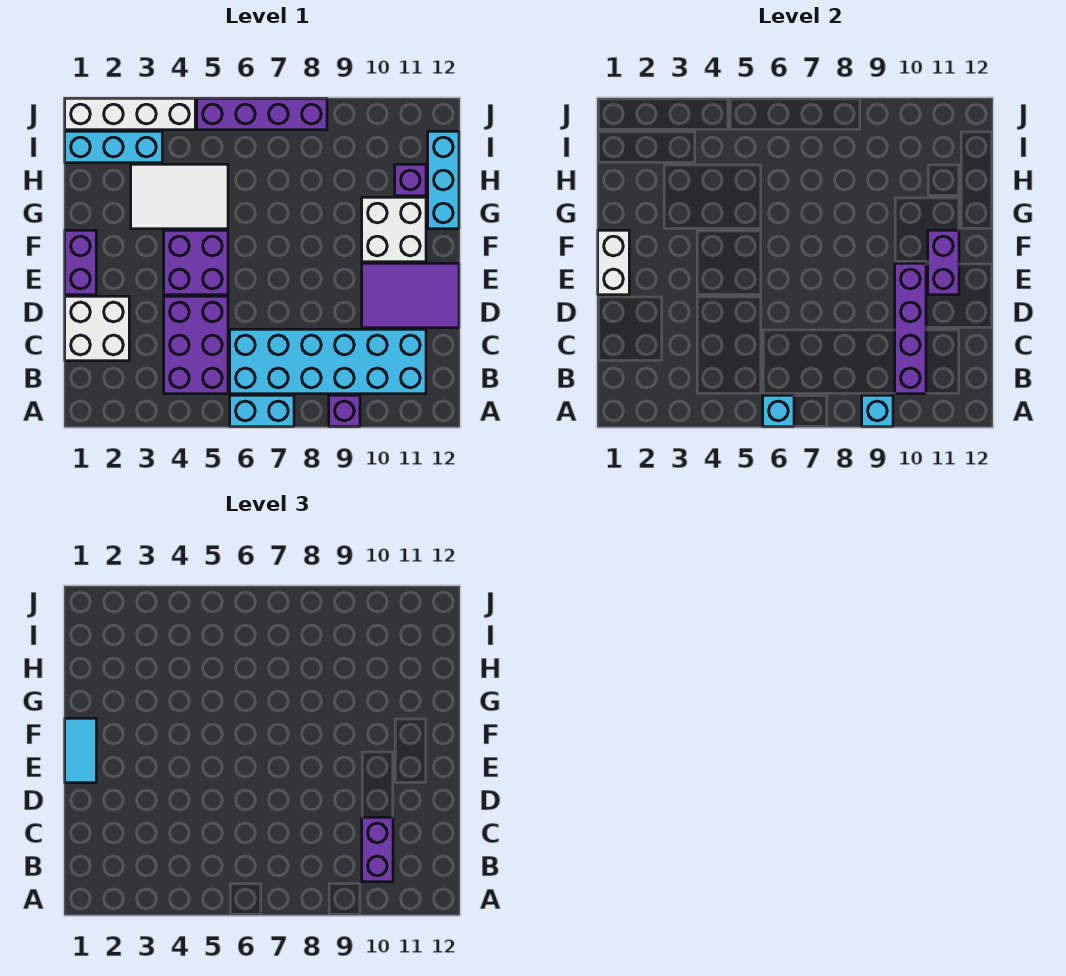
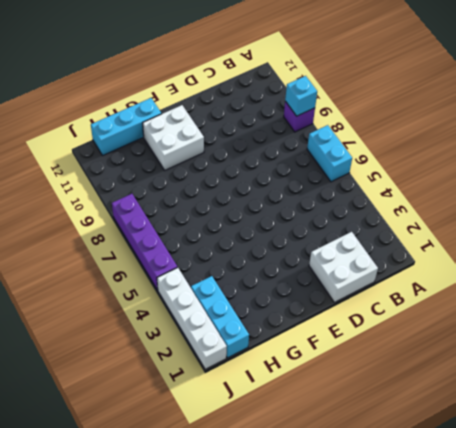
none -> purple brick B4:D5 level 1
none -> cyan brick B6:C11 level 1
none -> purple tile D10:E12 level 1

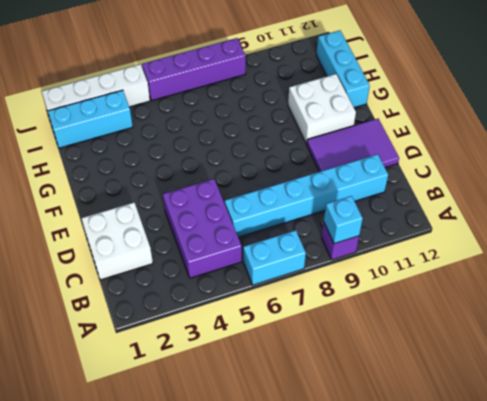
cyan brick C6:C11 level 1 -> cyan brick B6:C11 level 1
none -> purple brick E1:F1 level 1
none -> purple brick E4:F5 level 1
none -> white tile G3:H5 level 1

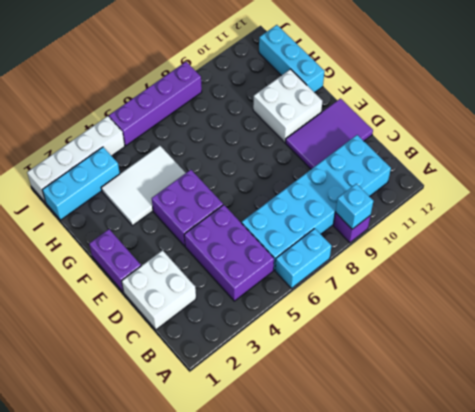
none -> purple brick H11 level 1
none -> cyan brick A6 level 2
none -> purple brick B10:E10 level 2

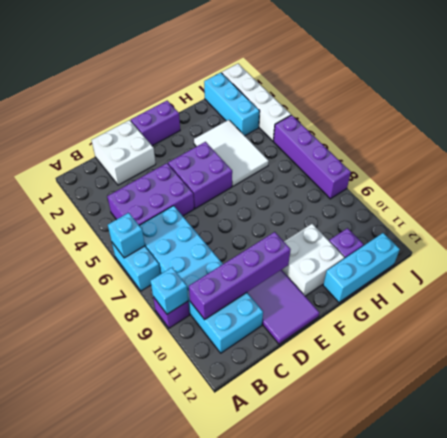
none -> white brick E1:F1 level 2
none -> purple brick E11:F11 level 2
none -> purple brick B10:C10 level 3

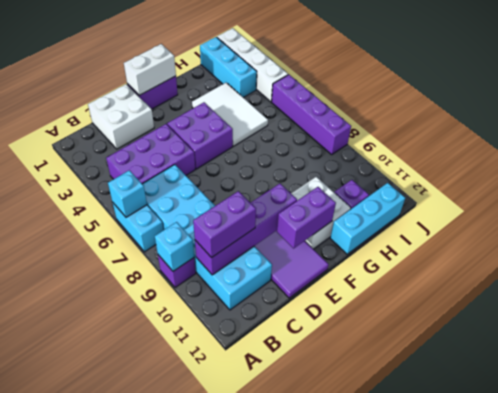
none -> cyan tile E1:F1 level 3

